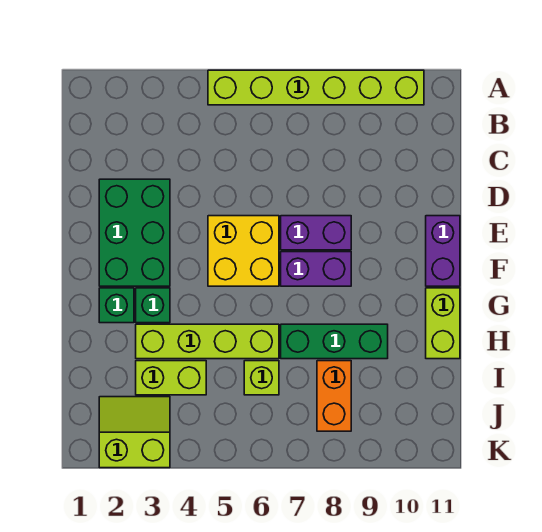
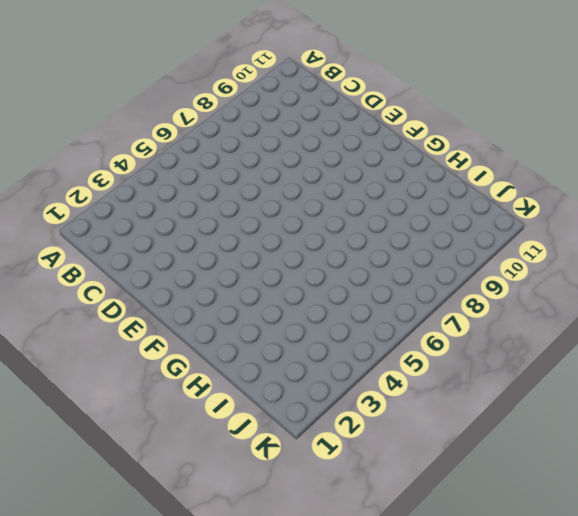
none -> lime brick A5:A10 level 1
none -> green brick D2:F3 level 1
none -> yellow brick E5:F6 level 1

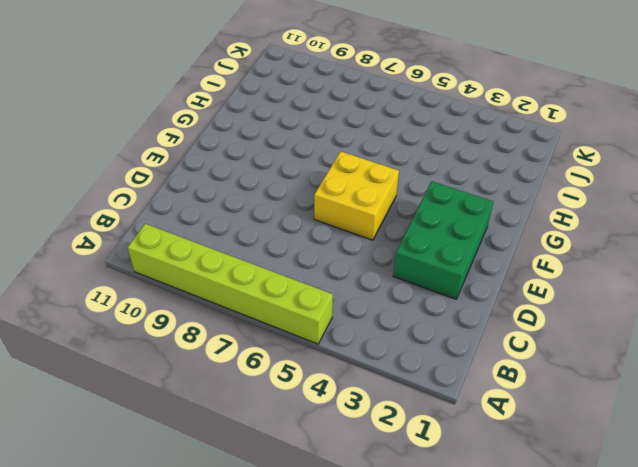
none -> purple brick E7:E8 level 1
none -> purple brick E11:F11 level 1
none -> purple brick F7:F8 level 1

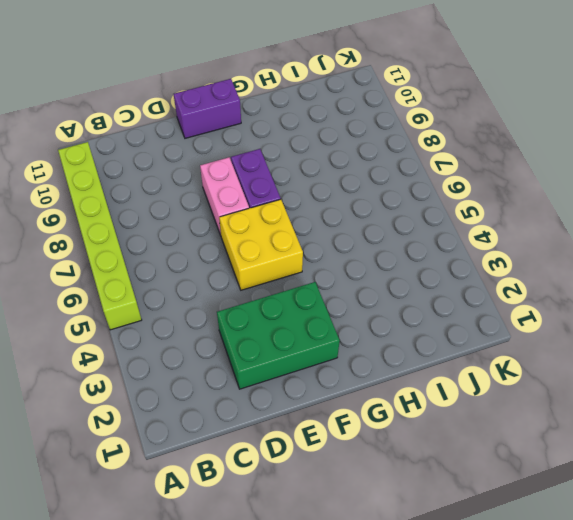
pink brick E7:E8 level 1 -> purple brick E7:E8 level 1
none -> green brick G2 level 1
none -> green brick G3 level 1
none -> lime brick G11:H11 level 1

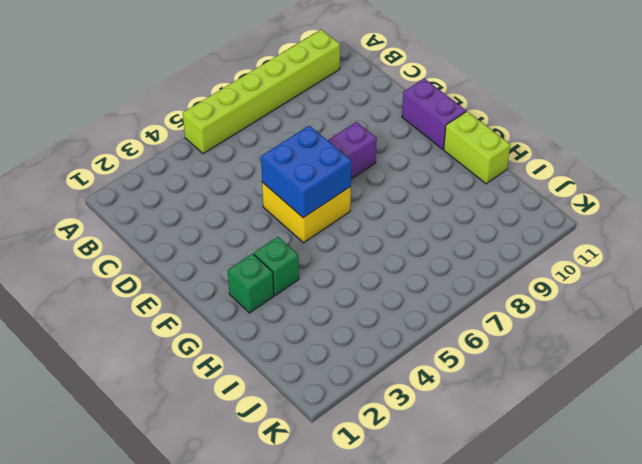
blue brick E5:F6 level 2 -> none
none -> green brick D2:F3 level 1
none -> purple brick F7:F8 level 1
none -> lime brick H3:H6 level 1

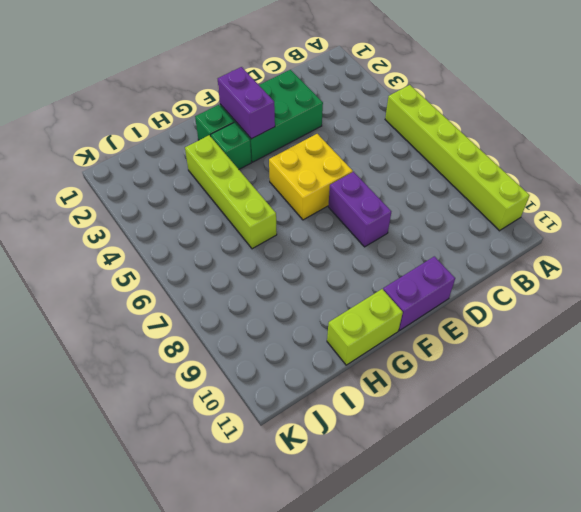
purple brick F2:F3 level 2 -> purple brick F7:F8 level 1
none -> green brick H7:H9 level 1
none -> lime brick I3:I4 level 1
none -> lime brick I6 level 1

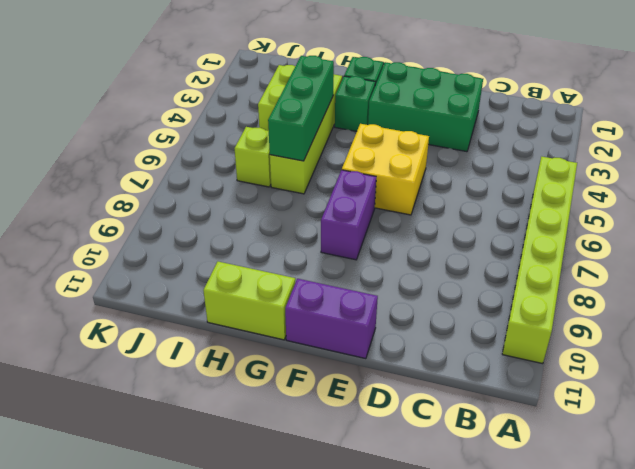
green brick H4:H6 level 2 -> green brick H7:H9 level 1
none -> purple brick E7:E8 level 1
none -> orange brick I8:J8 level 1
none -> lime slope J2:K3 level 1 top K

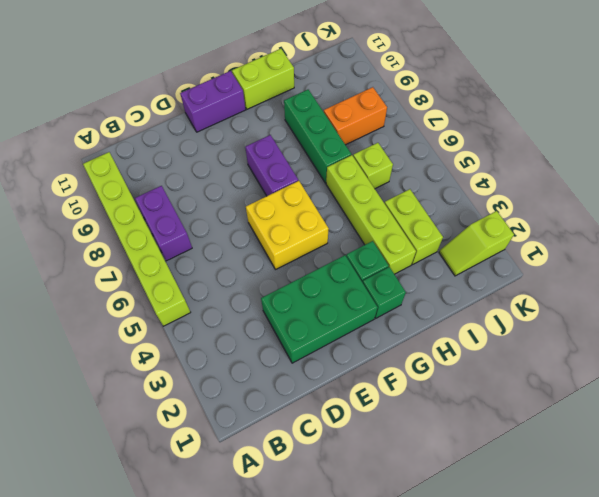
purple brick B7:B8 level 1 -> purple brick E7:E8 level 1
lime slope J2:K2 level 1 top K -> lime slope J2:K3 level 1 top K

